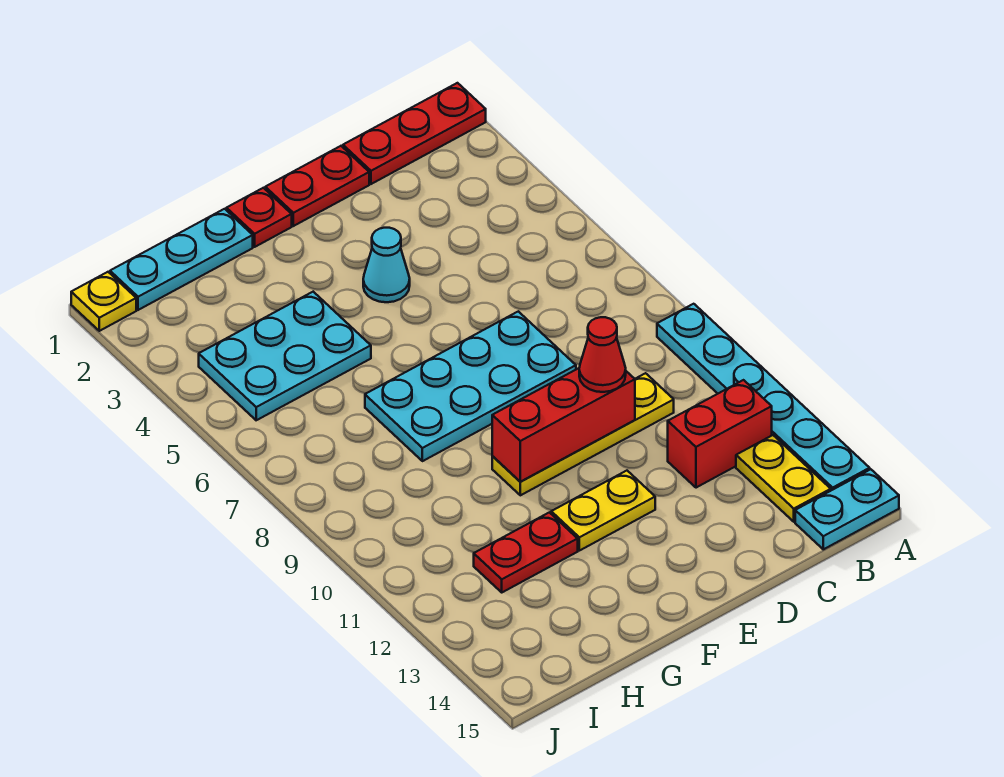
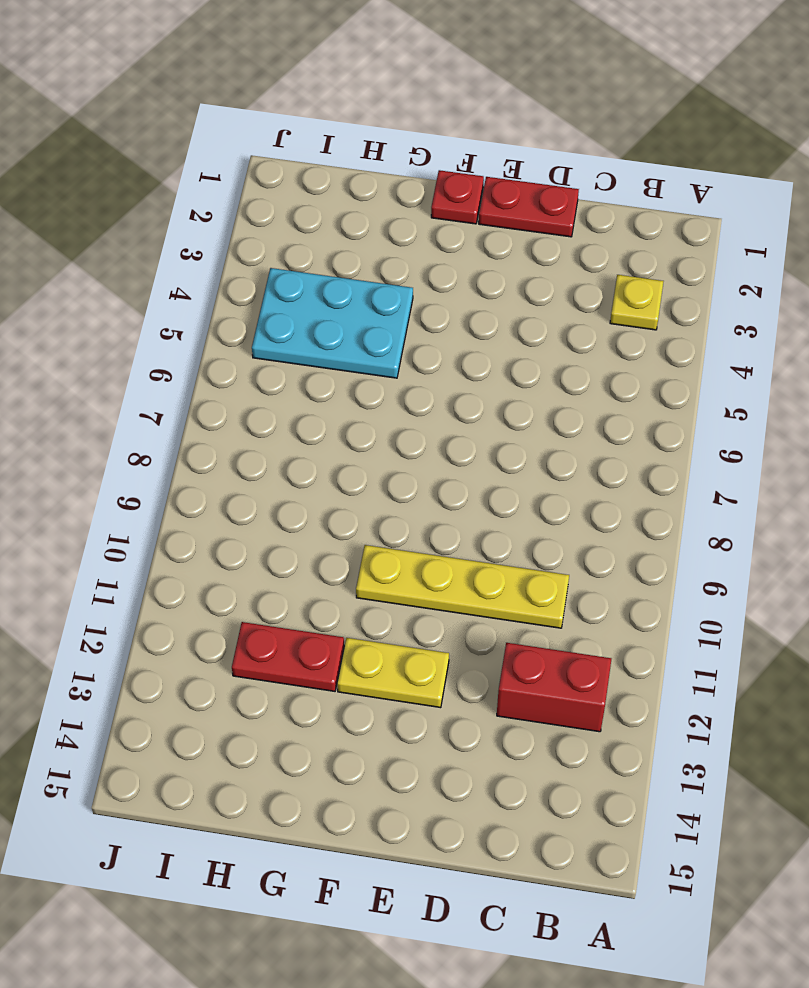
yellow plate B3 level 1 -> yellow plate J1 level 1
none -> red plate A1:C1 level 1
none -> cyan plate A9:A14 level 1
none -> cyan plate A15:B15 level 1

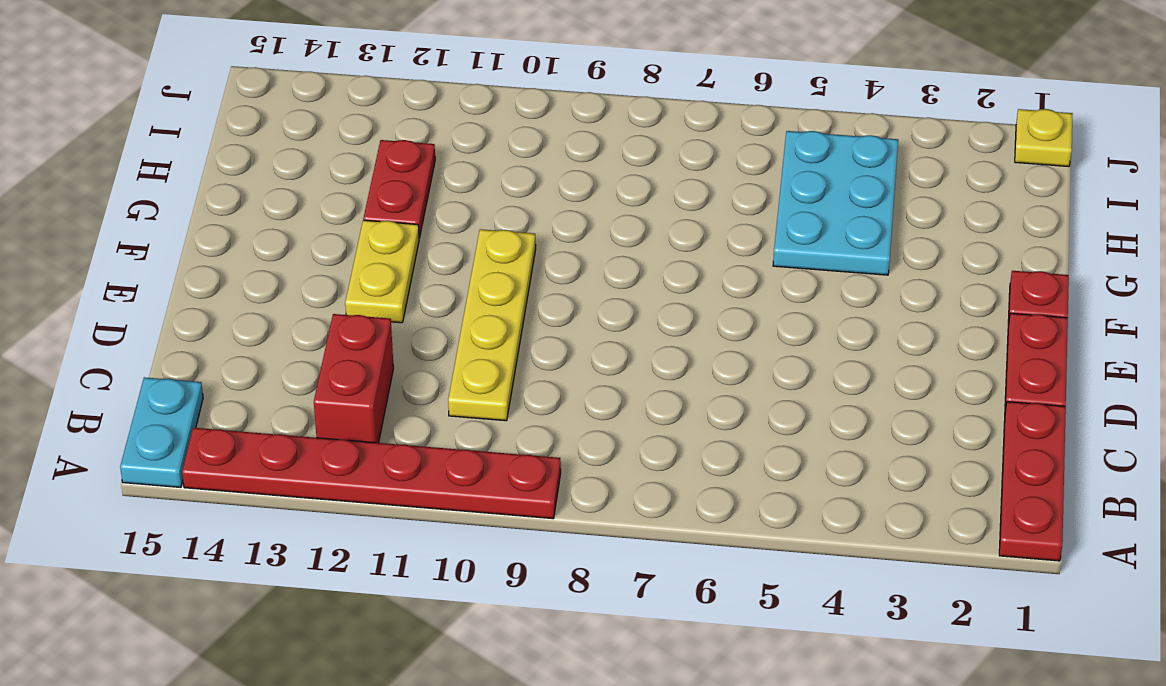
red plate A9:A14 level 1 -> cyan plate A9:A14 level 1
none -> yellow plate B13:B14 level 1
none -> cyan plate D7:G8 level 1
none -> cyan cone E4 level 1

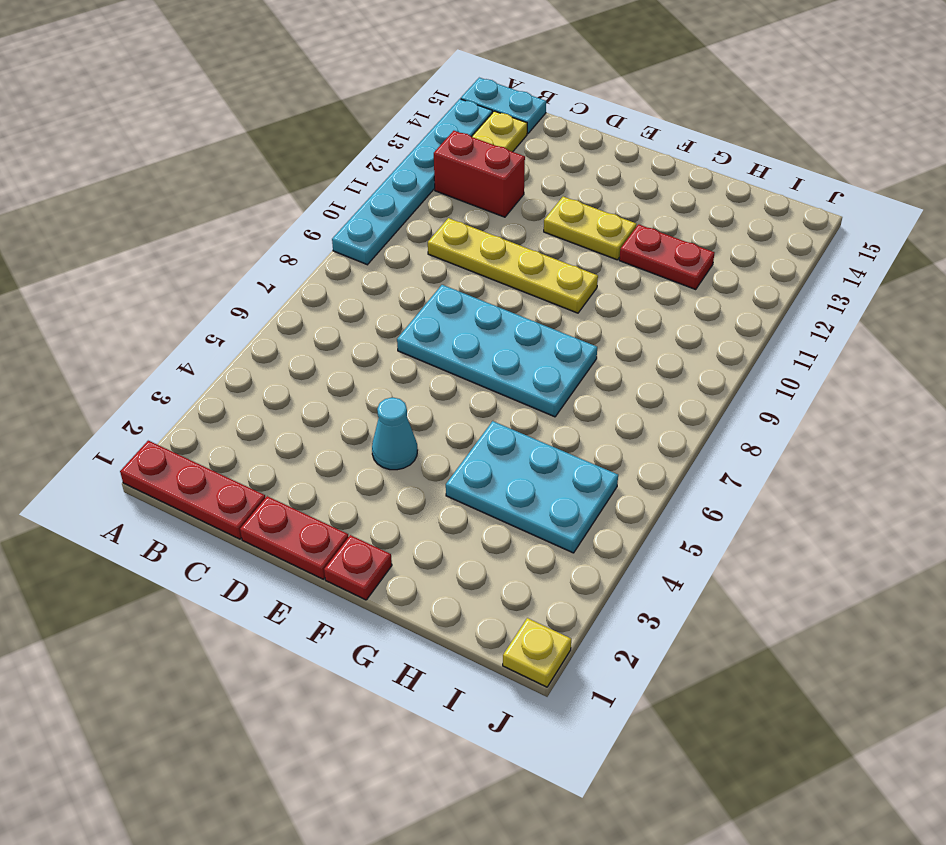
none -> cyan plate G1:I1 level 1
none -> red brick D10:F10 level 2
none -> red cone D10 level 3

